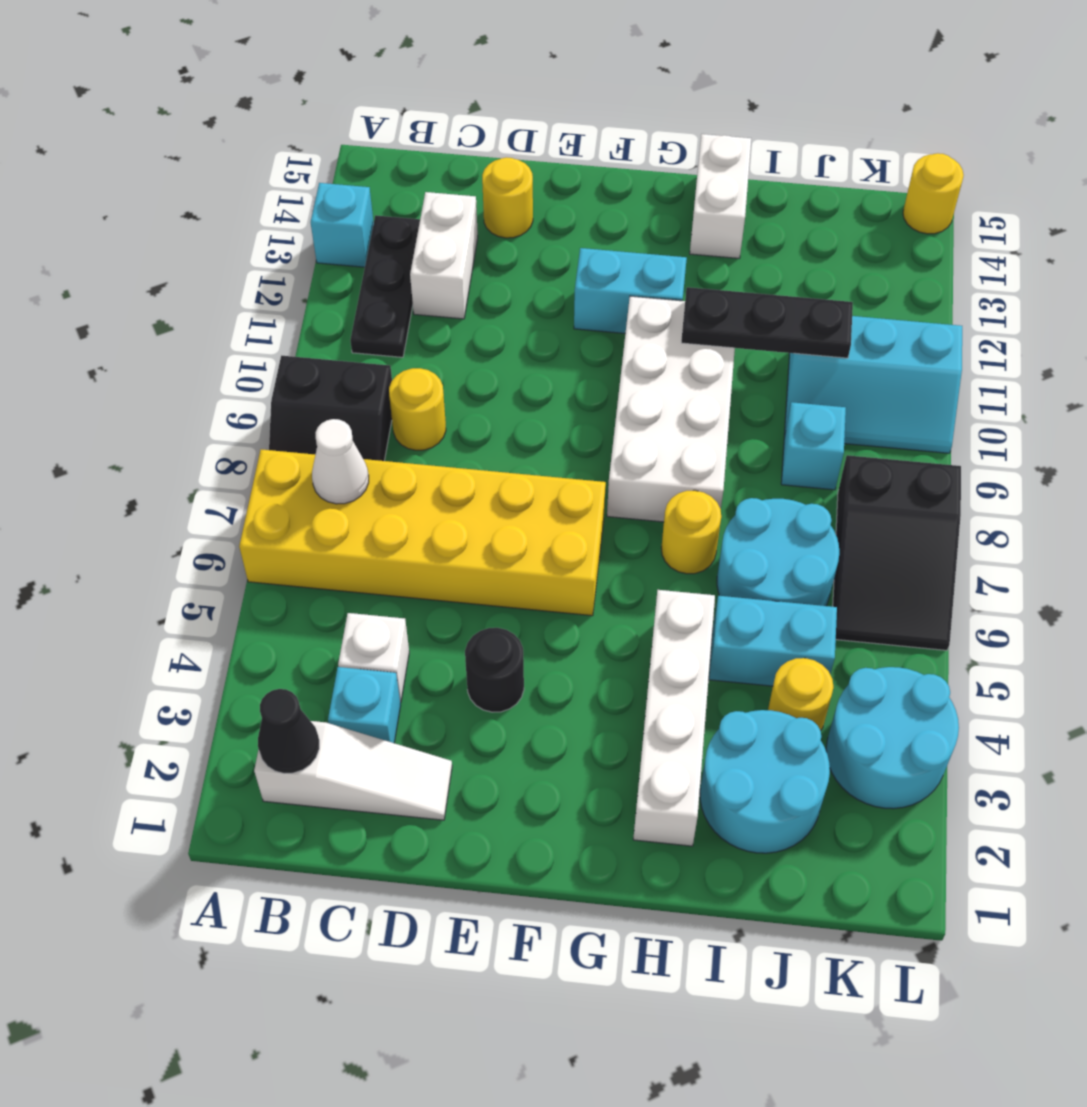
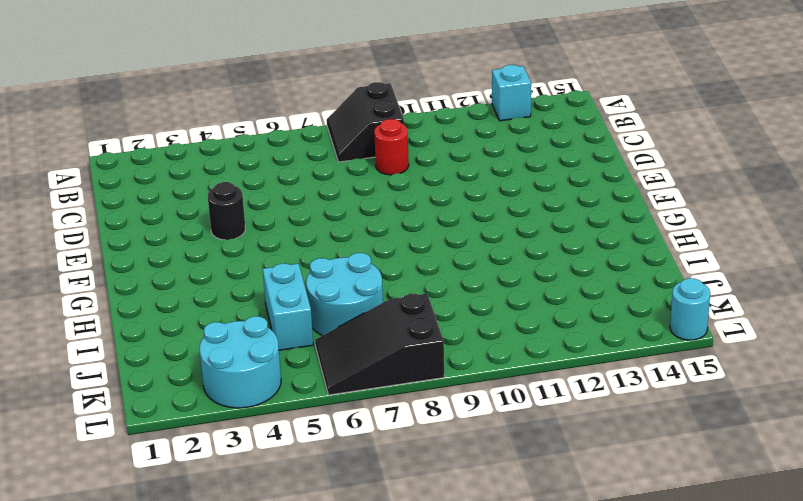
red round brick C9 level 1 -> yellow round brick C9 level 1
cyan round brick L15 level 1 -> yellow round brick L15 level 1
none -> yellow brick A6:F7 level 1
none -> white slope B2:D2 level 1 top B
none -> black plate B11:B13 level 1

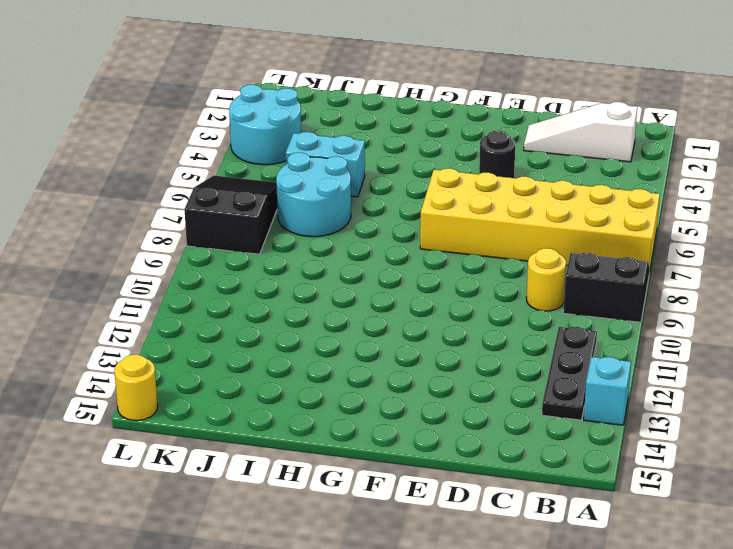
none -> cyan brick C3 level 1
none -> white brick C4 level 1
none -> white brick C12:C13 level 1

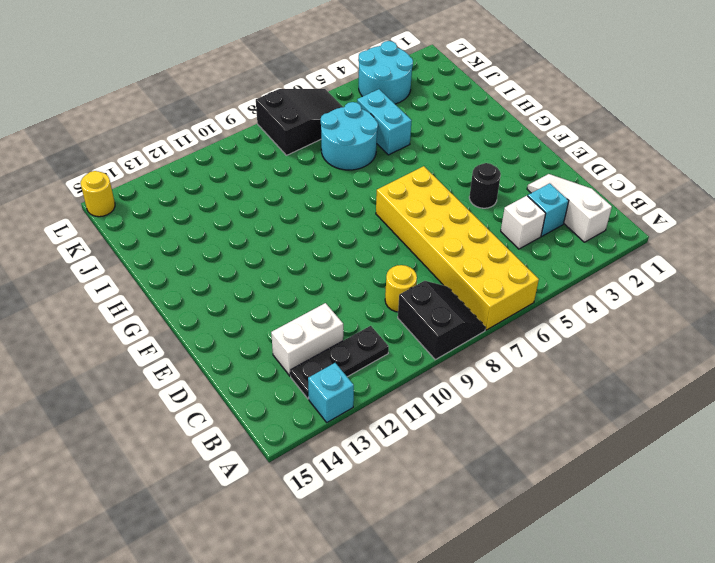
none -> yellow round brick D14 level 1
none -> cyan brick F12:G12 level 1
none -> white brick G8:H11 level 1

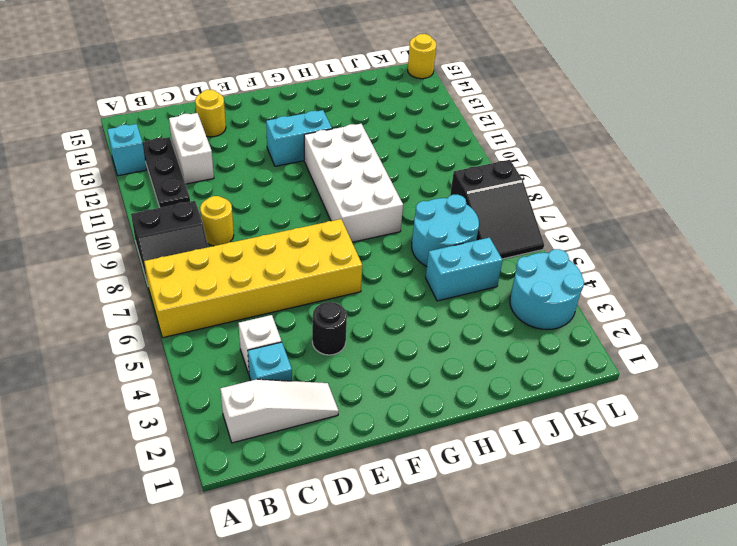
none -> white brick H2:H5 level 1
none -> yellow round brick H7 level 1
none -> white brick H14:H15 level 1

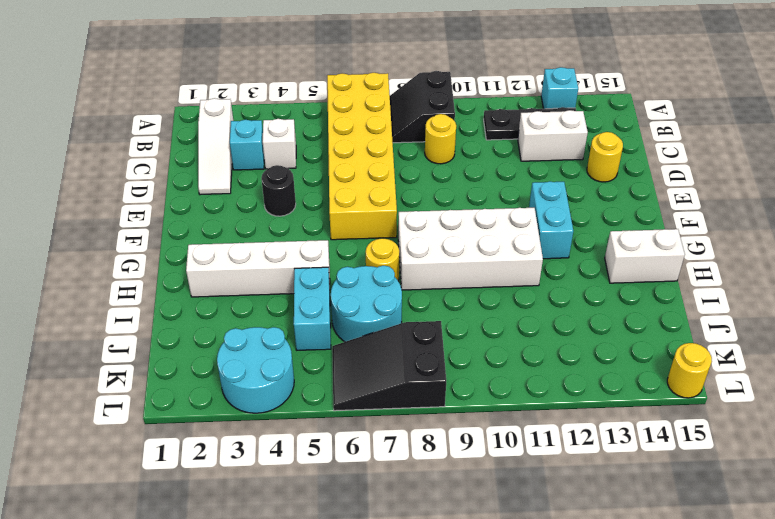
none -> cyan round brick I2:J3 level 1
none -> yellow round brick J4 level 1
none -> cyan brick J9 level 1

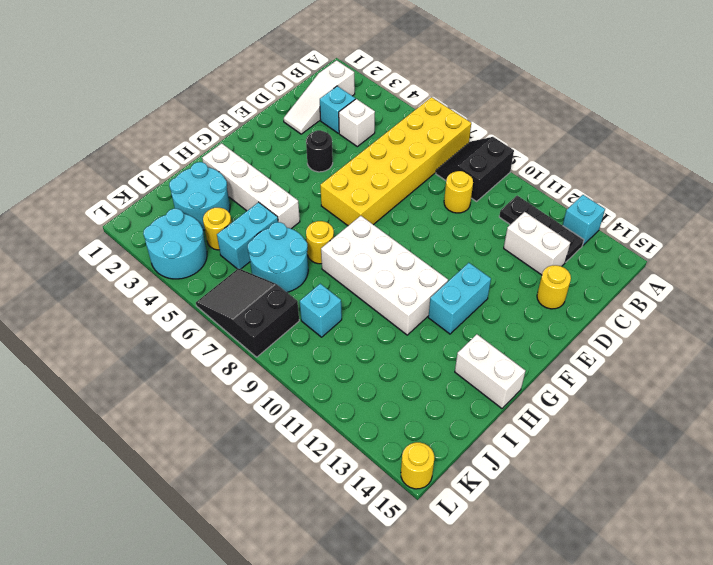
none -> cyan slope J10:L11 level 1 top 11
none -> black cone B2 level 2
none -> white cone B7 level 2

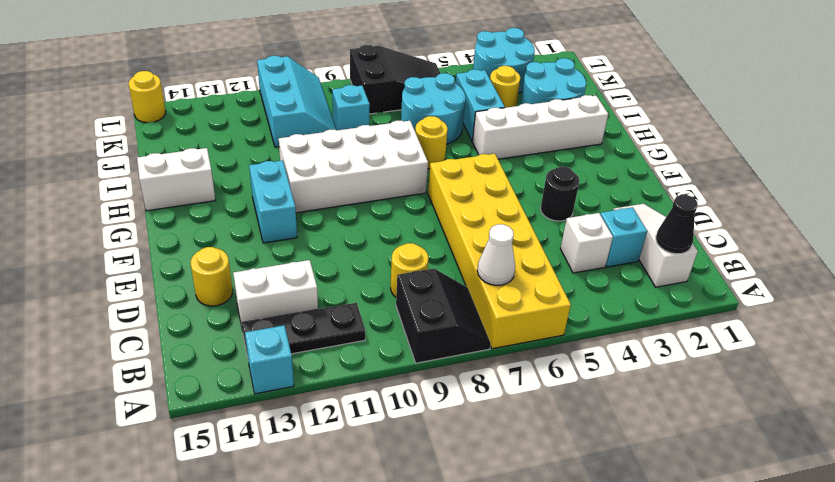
none -> black plate H11:J11 level 2

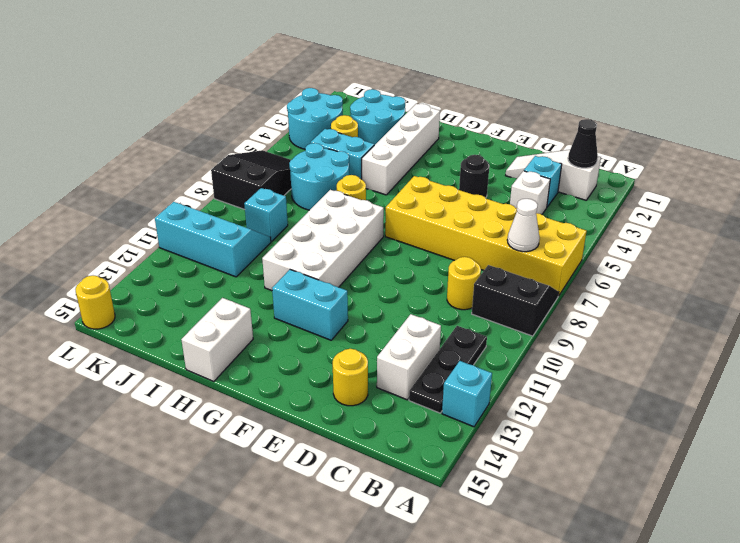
none -> black plate H11:J11 level 2

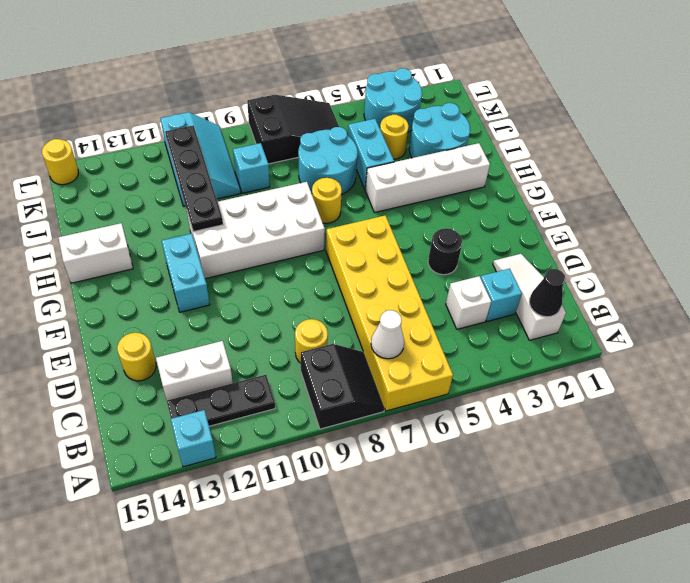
black plate H11:K11 level 2 -> black plate H11:J11 level 2

